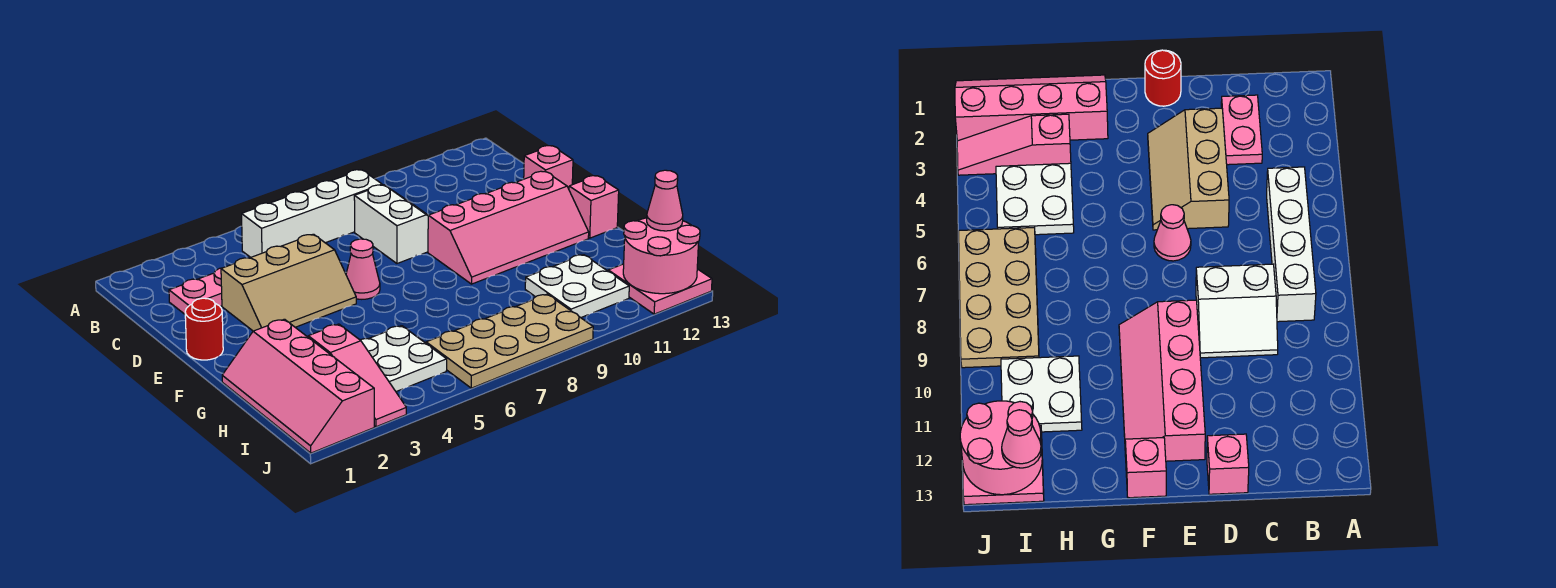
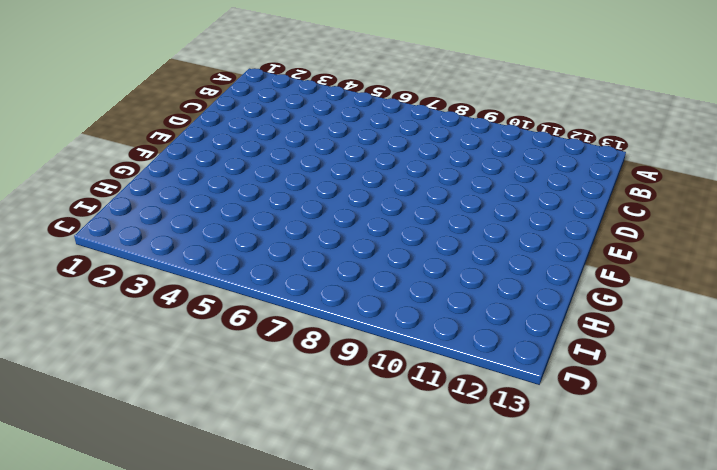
none -> white brick B5:B8 level 1
none -> pink plate C2:C3 level 1
none -> white slope C8:D9 level 1 top 8

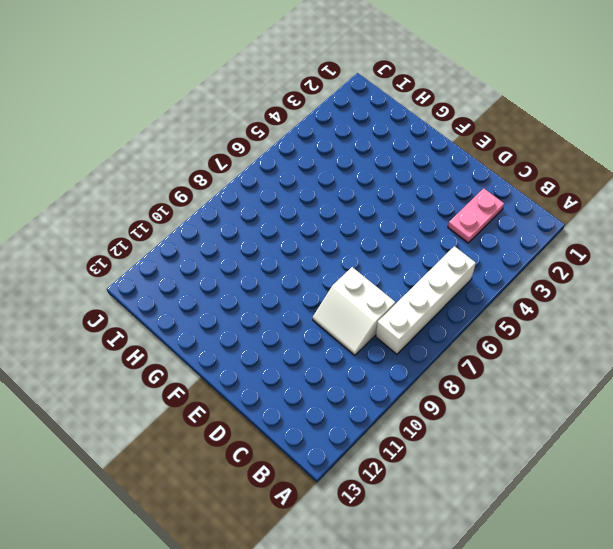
none -> tan slope D3:E5 level 1 top D
none -> pink brick D13 level 1
none -> red round brick E1 level 1

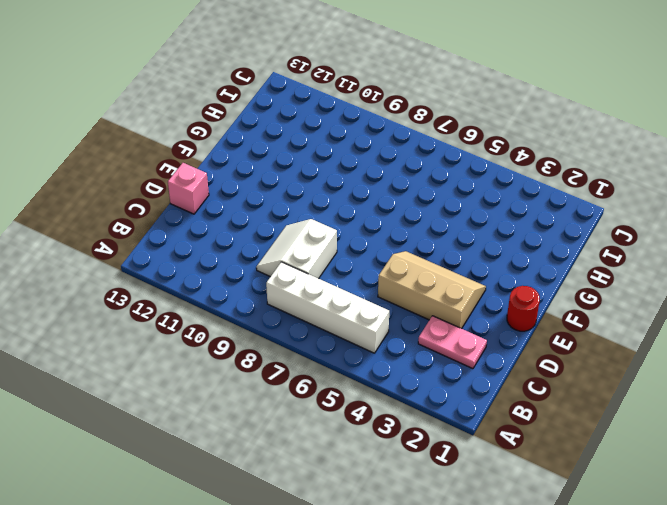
none -> pink cone E6 level 1
none -> pink slope E9:F12 level 1 top E
none -> pink brick F13 level 1

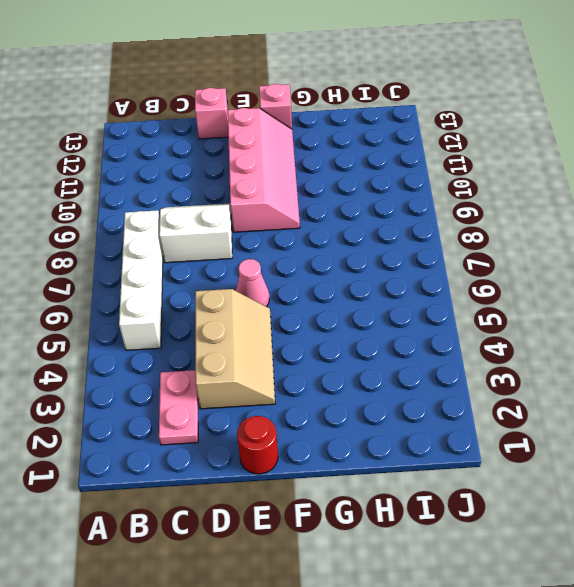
none -> pink slope G1:J2 level 1 top 2
none -> pink slope H3:J3 level 1 top H
none -> white plate H4:I5 level 1

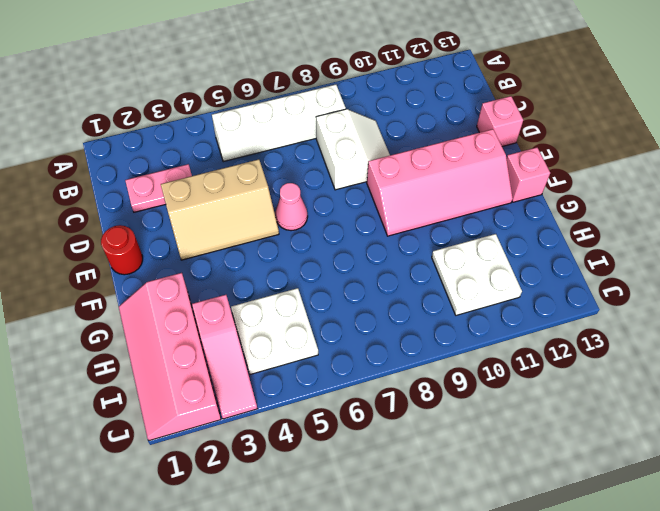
none -> tan plate I6:J9 level 1
none -> pink plate I12:J13 level 1
none -> pink round brick I12:J13 level 2

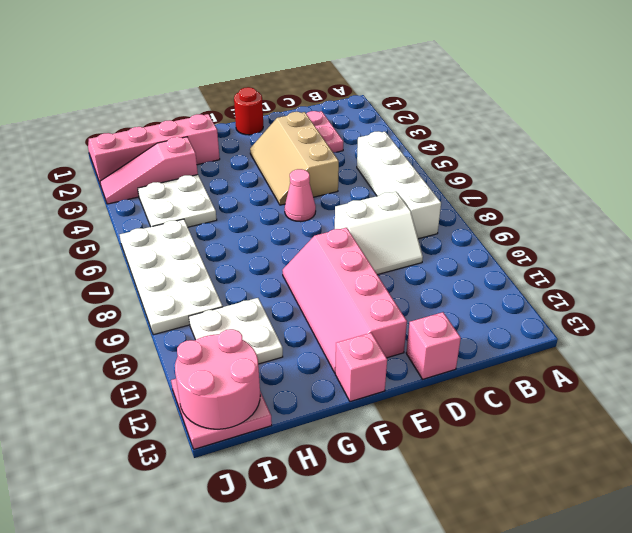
white plate I6:J9 level 1 -> tan plate I6:J9 level 1
none -> pink cone I13 level 3

